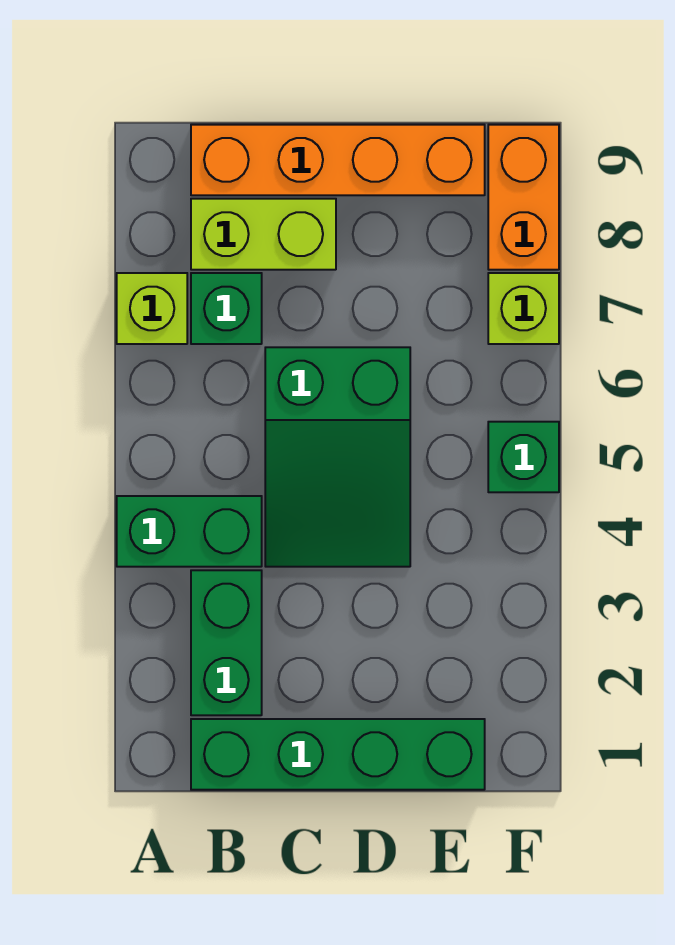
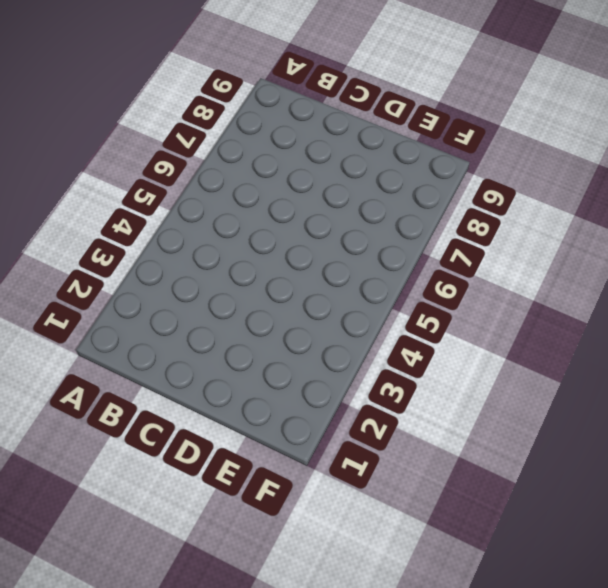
none -> green brick A4:B4 level 1
none -> lime brick A7 level 1

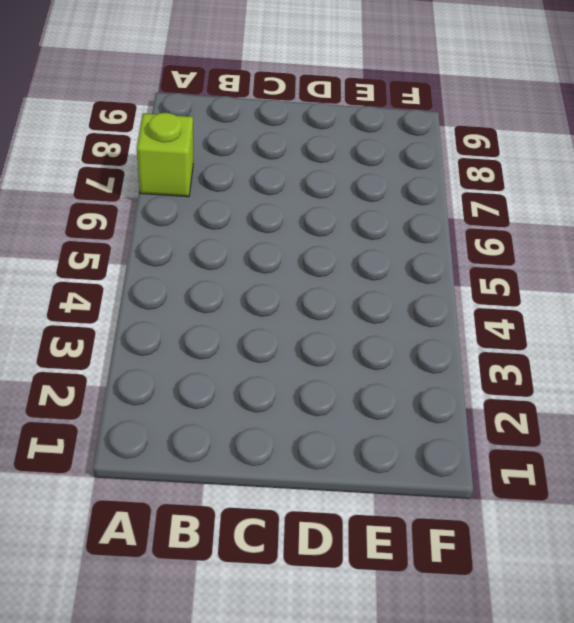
none -> green brick A4:B4 level 1
none -> green brick B1:E1 level 1

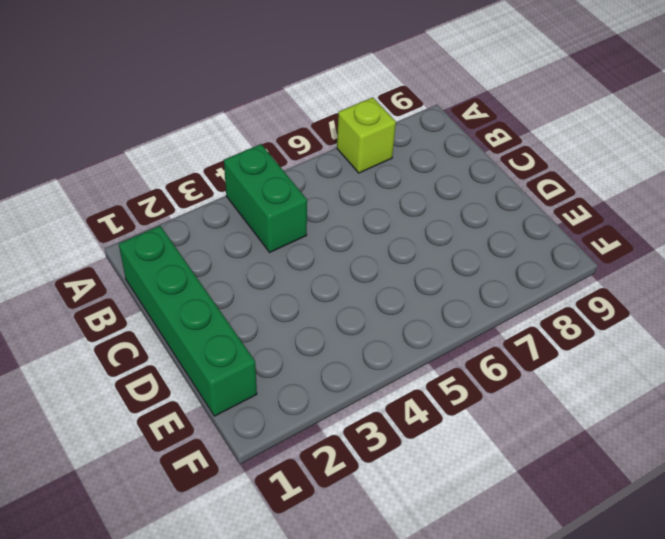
none -> green brick B2:B3 level 1
none -> green brick B7 level 1

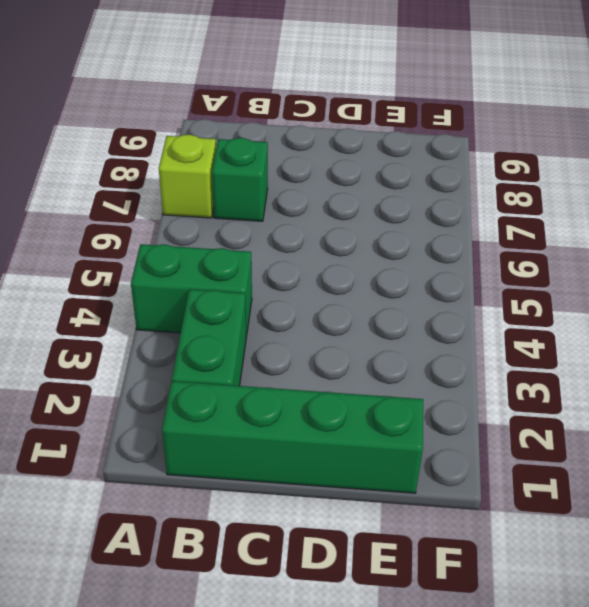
none -> lime brick B8:C8 level 1
none -> orange brick B9:E9 level 1

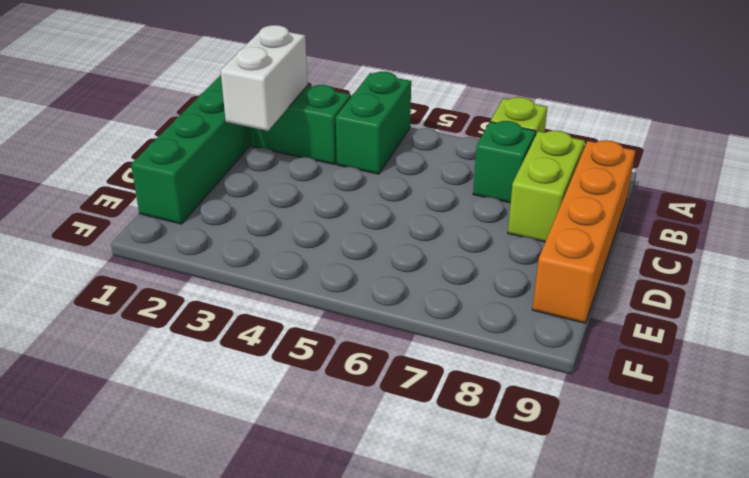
white brick B2:C2 level 2 -> none
none -> green slope C4:D6 level 1 top 6
none -> green brick F5 level 1

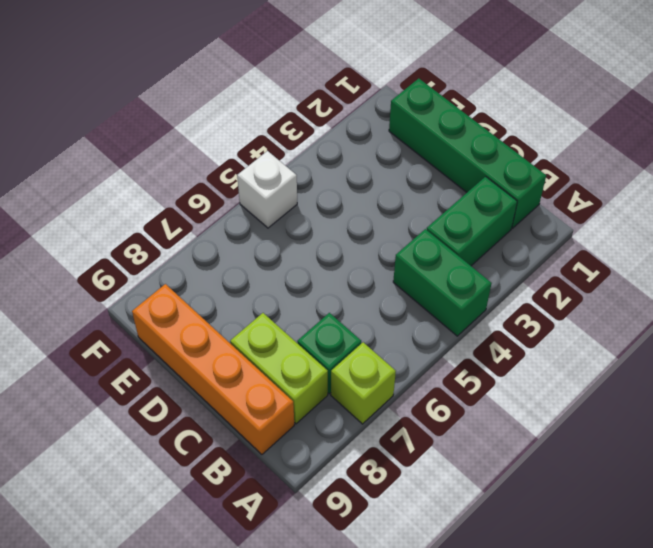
white brick F5 level 1 -> green brick F5 level 1
none -> green slope C4:D6 level 1 top 6
none -> lime brick F7 level 1

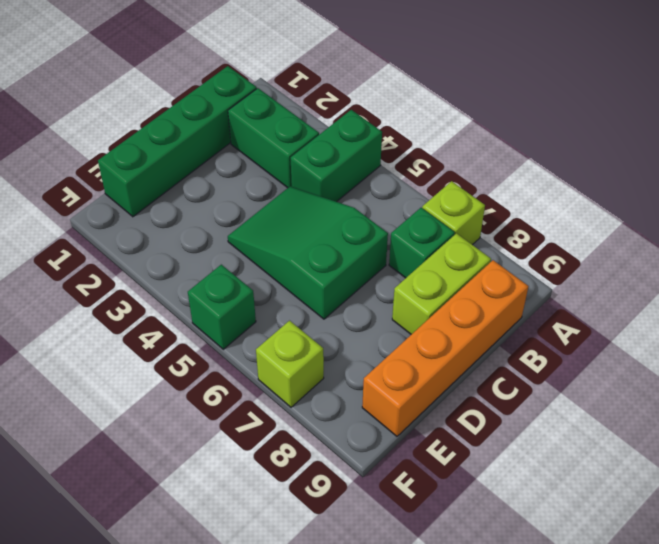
none -> orange brick F8:F9 level 1

